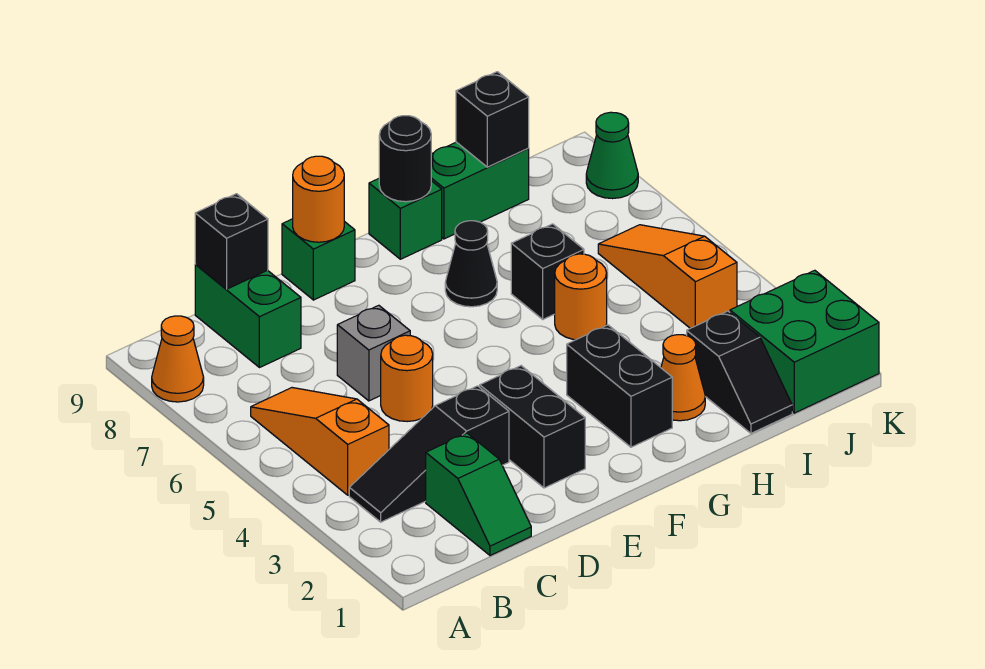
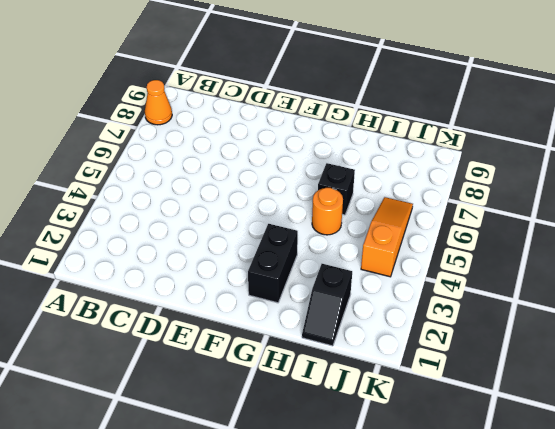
none -> black slope B3:D3 level 1 top D
none -> orange slope B4:B6 level 1 top 4
none -> green slope C1:C2 level 1 top 2

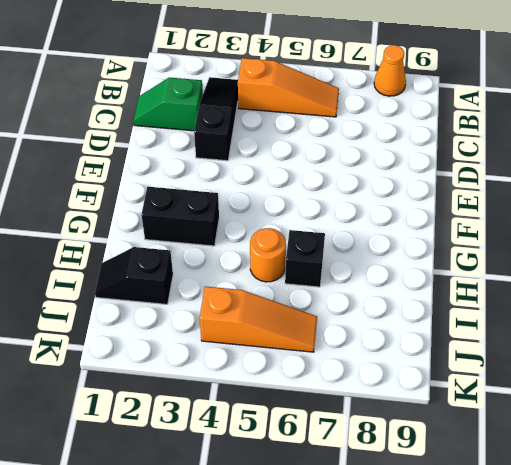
none -> green brick C8:C9 level 1
none -> orange round brick D5 level 1
none -> grey brick D6 level 1

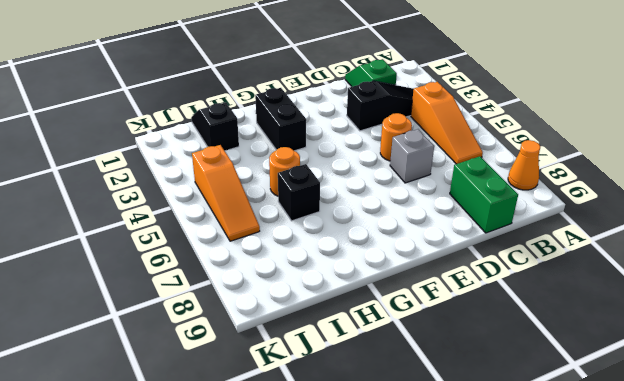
none -> black brick E2:E3 level 1
none -> green brick E9 level 1
none -> black cone G7 level 1

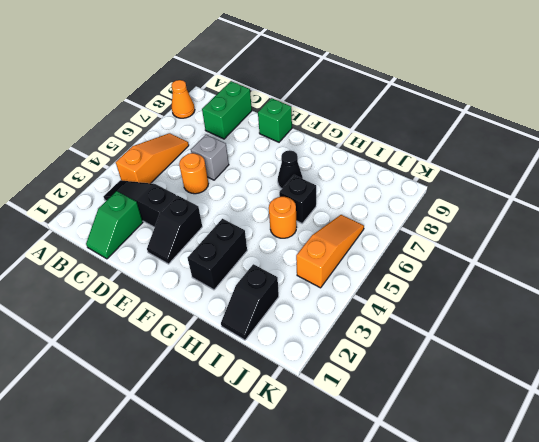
black slope E2:E3 level 1 top 3 -> black brick E2:E3 level 1
none -> green brick G9 level 1
none -> orange cone H2 level 1
none -> green brick H9:I9 level 1

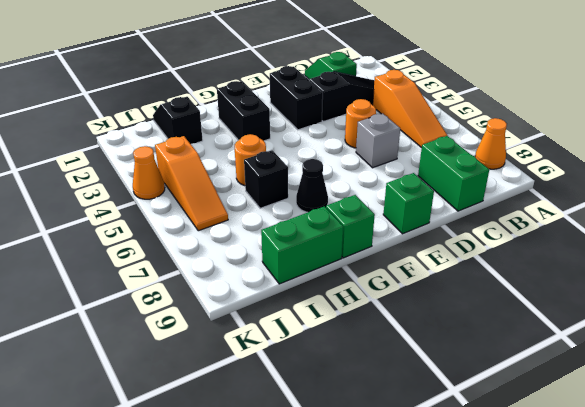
orange cone K4 level 1 -> orange cone H2 level 1
none -> green brick J1:K2 level 1
none -> green cone K8 level 1
none -> black brick C9 level 2

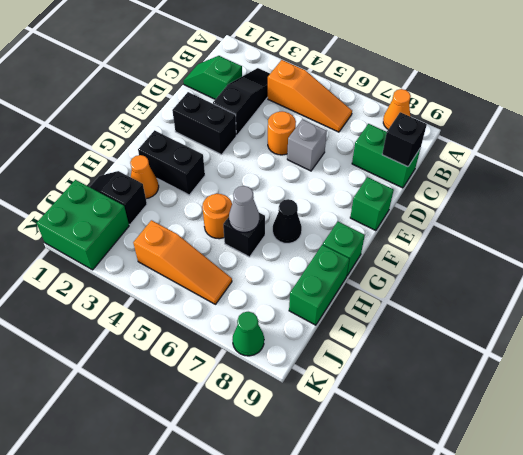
grey cone H6 level 2 -> none
none -> orange round brick E9 level 2
none -> black round brick G9 level 2
none -> black brick I9 level 2

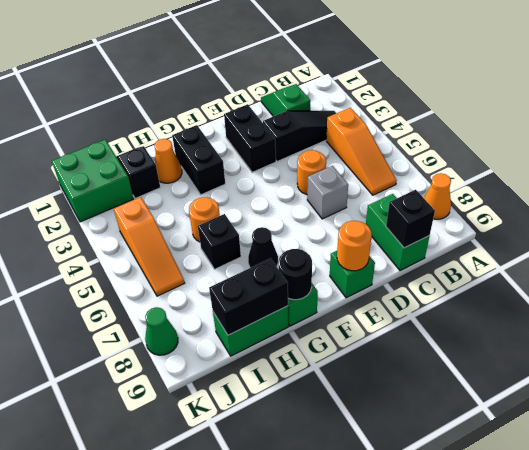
black brick H9:I9 level 2 -> black brick I9 level 2

